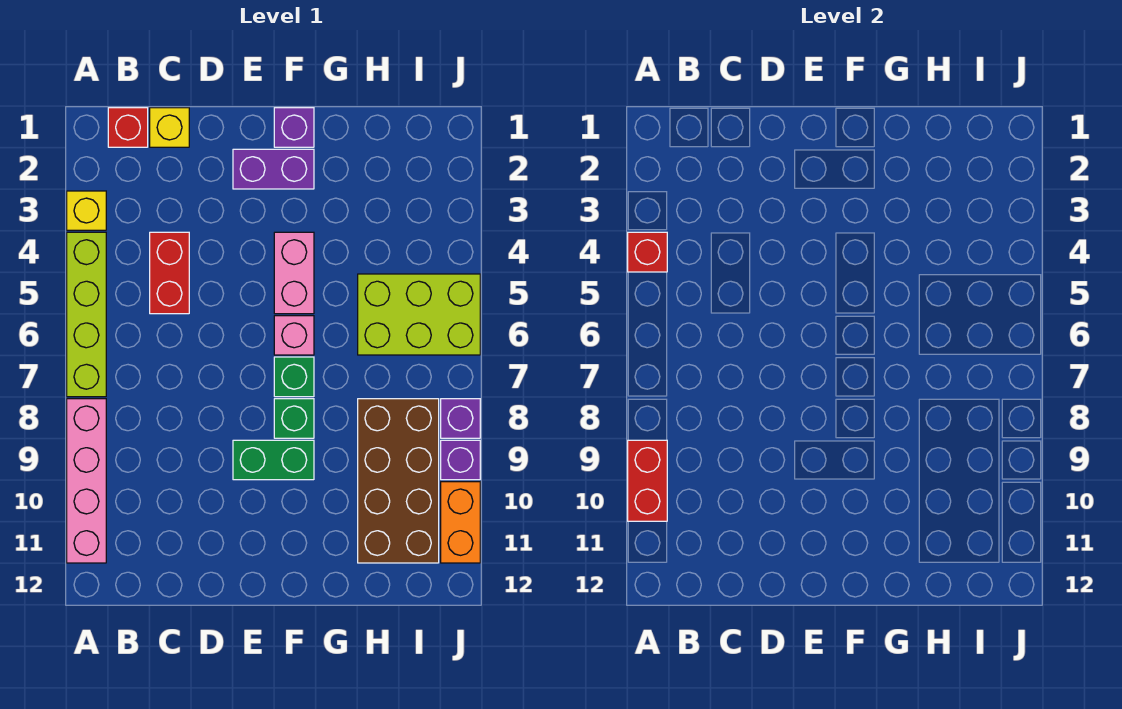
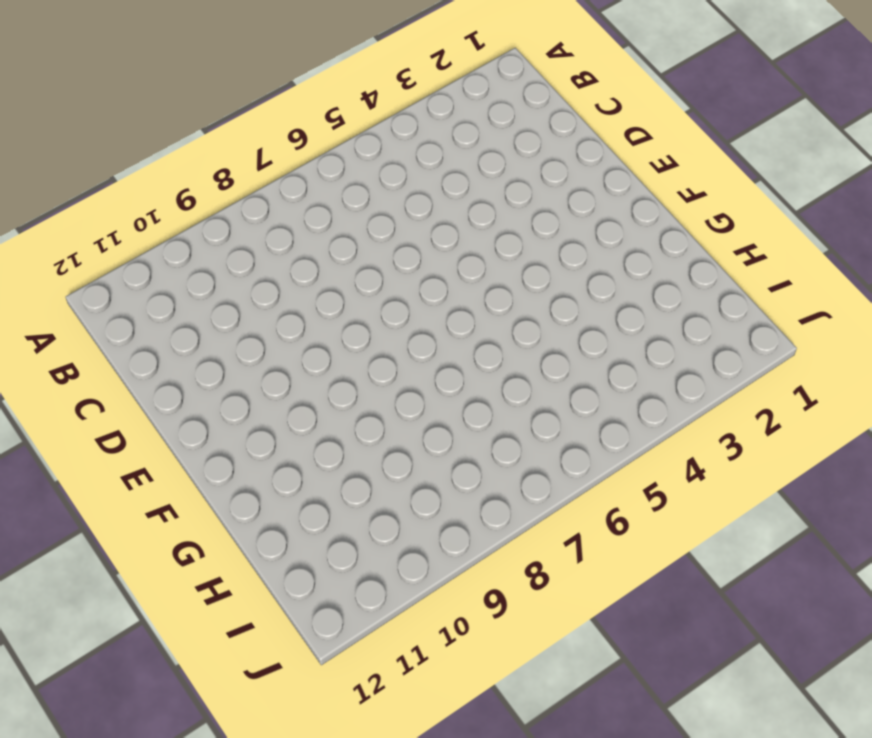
none -> yellow brick A3 level 1
none -> lime brick A4:A7 level 1
none -> pink brick A8:A11 level 1

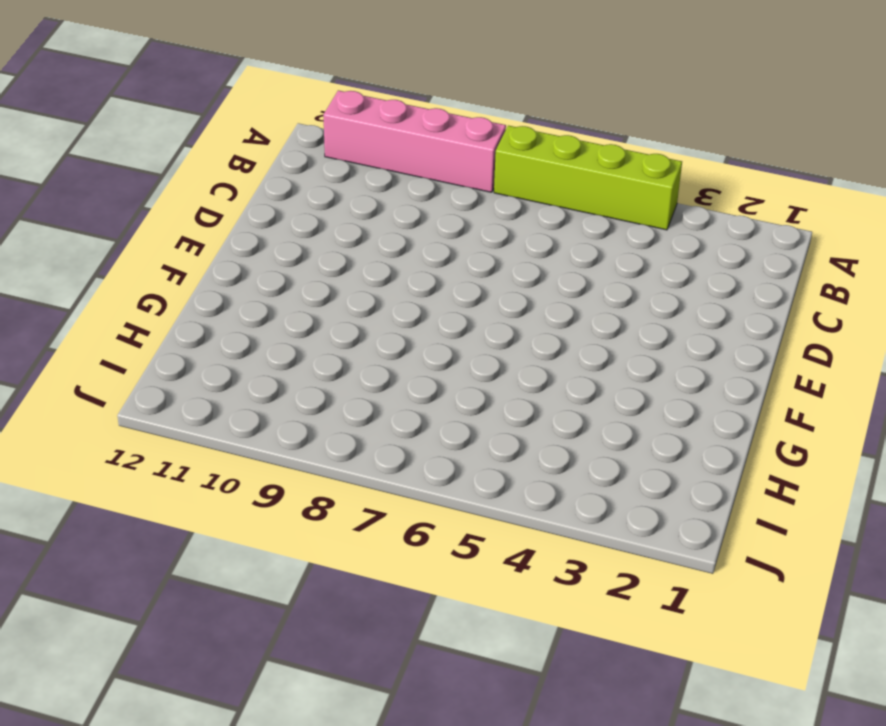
none -> yellow brick A3 level 1
none -> red brick B1 level 1
none -> yellow brick C1 level 1

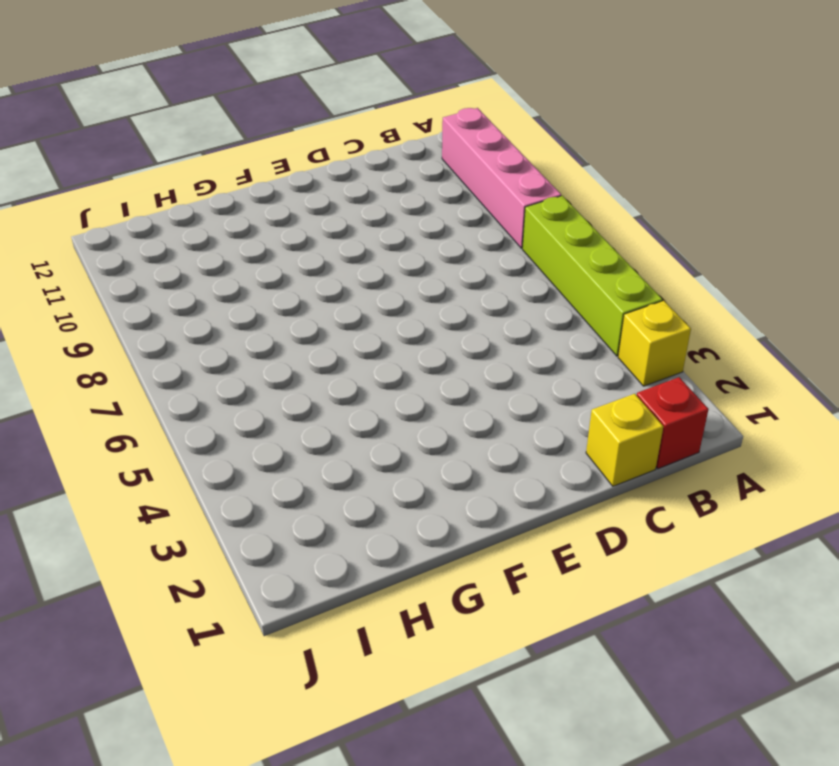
none -> red brick C4:C5 level 1
none -> purple brick E2:F2 level 1
none -> green brick E9:F9 level 1

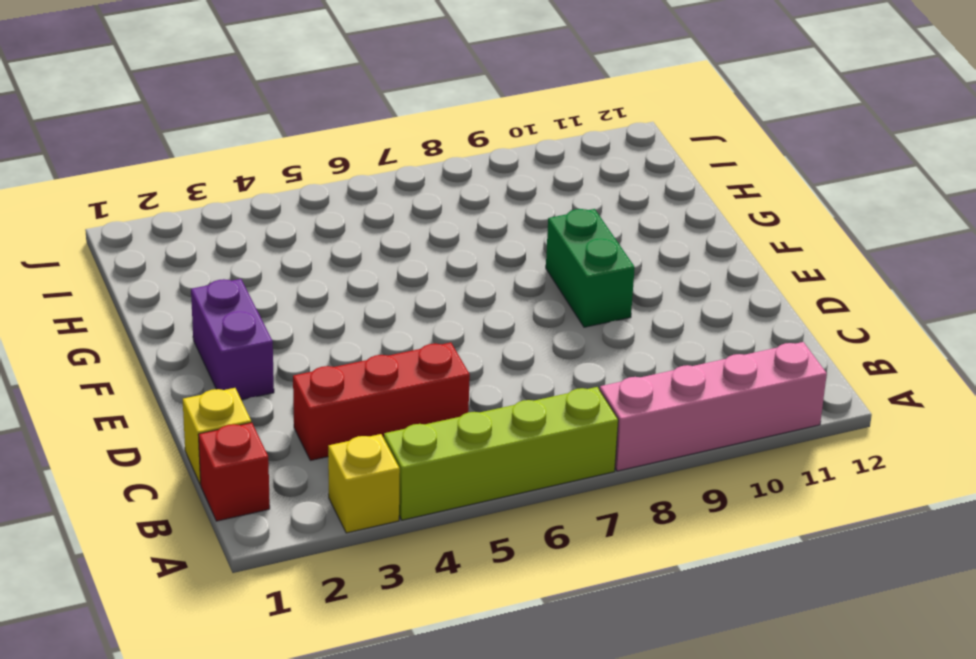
red brick C3:C5 level 1 -> red brick C4:C5 level 1
none -> purple brick F1 level 1
none -> pink brick F4:F5 level 1
none -> pink brick F6 level 1

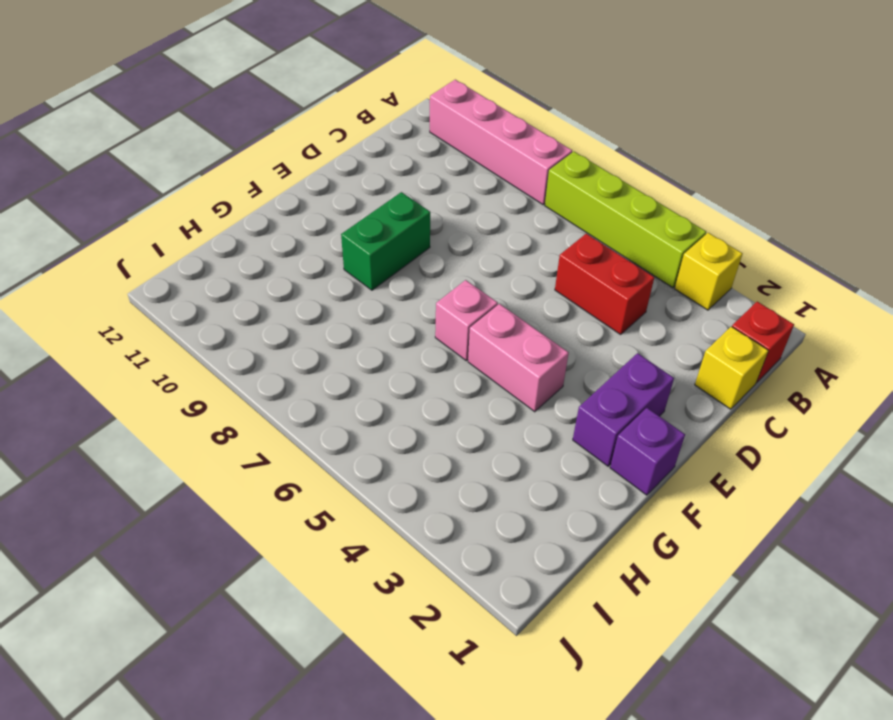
none -> green brick F7 level 1
none -> green brick F8 level 1
none -> lime brick H5:J6 level 1

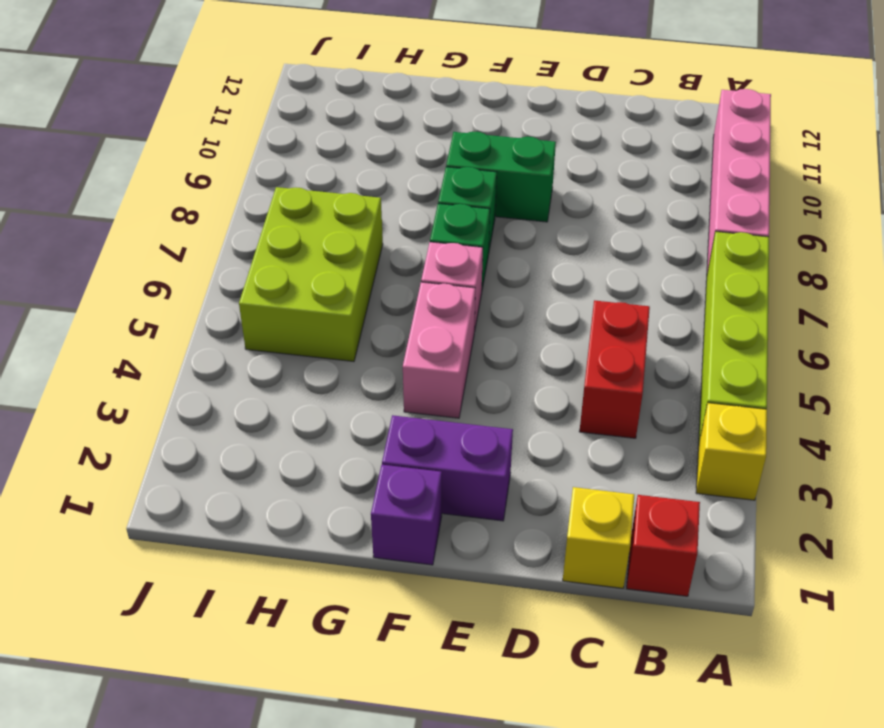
lime brick H5:I7 level 1 -> lime brick H5:J6 level 1
none -> brown brick H8:I11 level 1
none -> purple brick J8 level 1
none -> purple brick J9 level 1

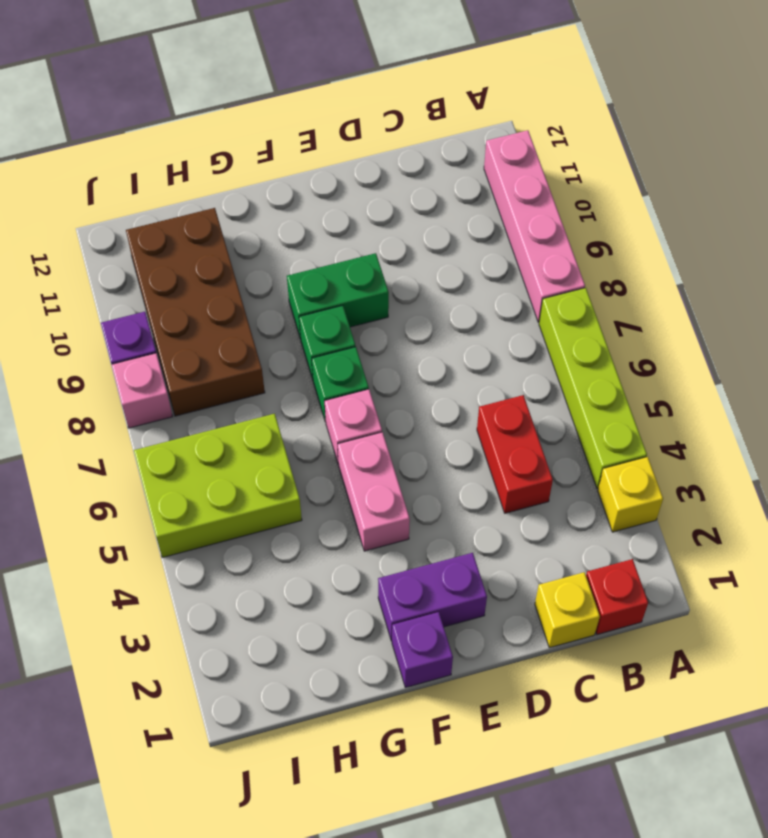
pink brick J8 level 1 -> purple brick J8 level 1
none -> orange brick J10:J11 level 1
none -> red brick A4 level 2
none -> red brick A9:A10 level 2

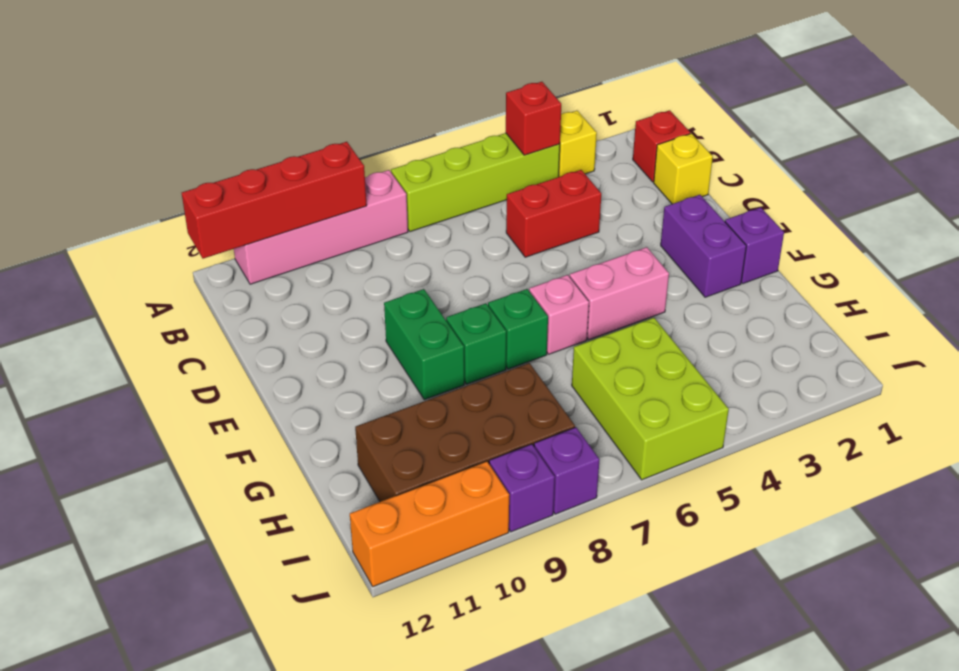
red brick A9:A12 level 2 -> red brick A9:A10 level 2
orange brick J10:J12 level 1 -> orange brick J10:J11 level 1

